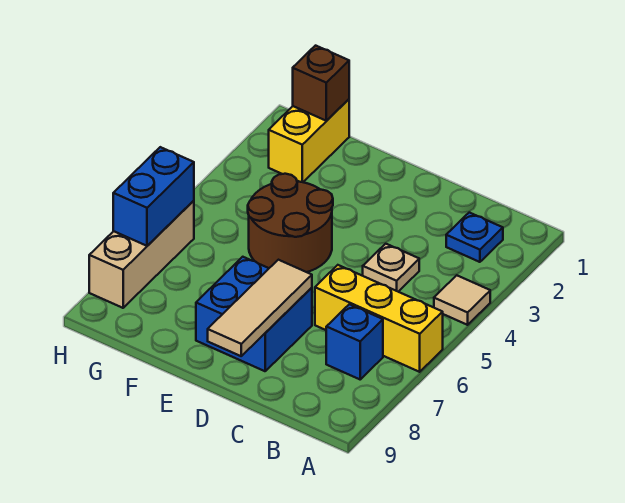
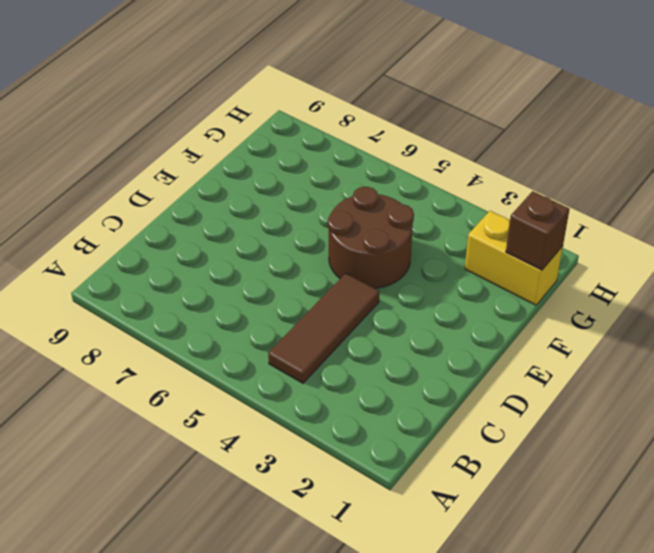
brown tile B4:D4 level 1 -> tan plate C4 level 1
none -> tan tile A4 level 1
none -> yellow brick A6:C6 level 1
none -> blue plate B2 level 1

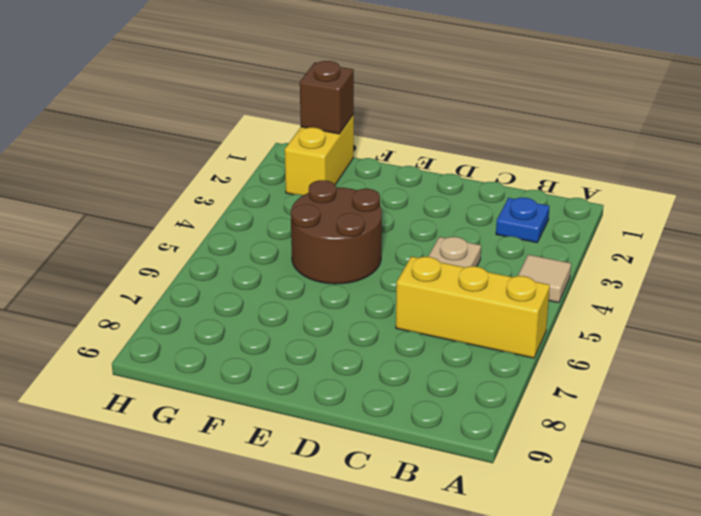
none -> blue brick B7 level 1
none -> blue brick D7:E8 level 1
none -> tan brick H6:H8 level 1

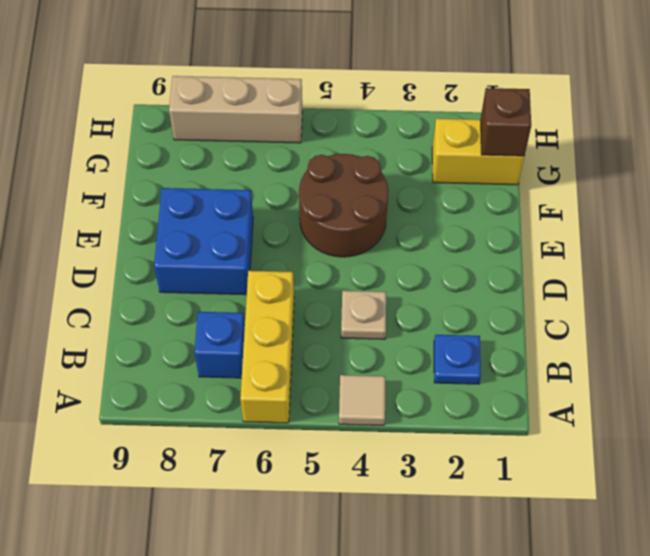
none -> tan tile D7:D9 level 2
none -> blue brick H6:H7 level 2

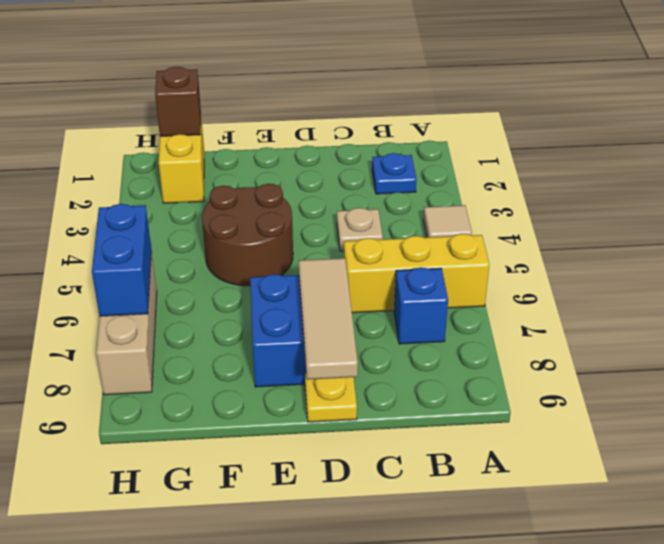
yellow plate D9 level 1 -> none

